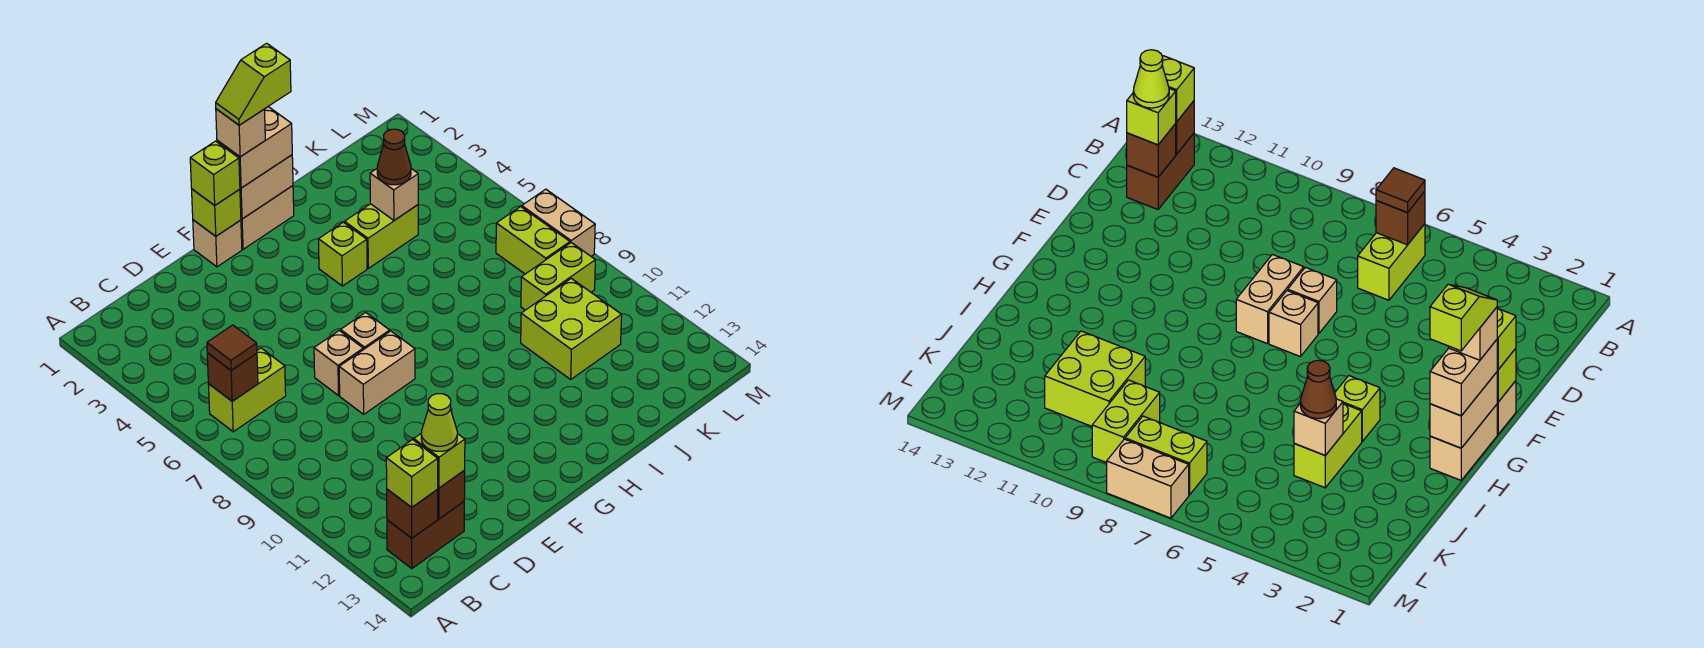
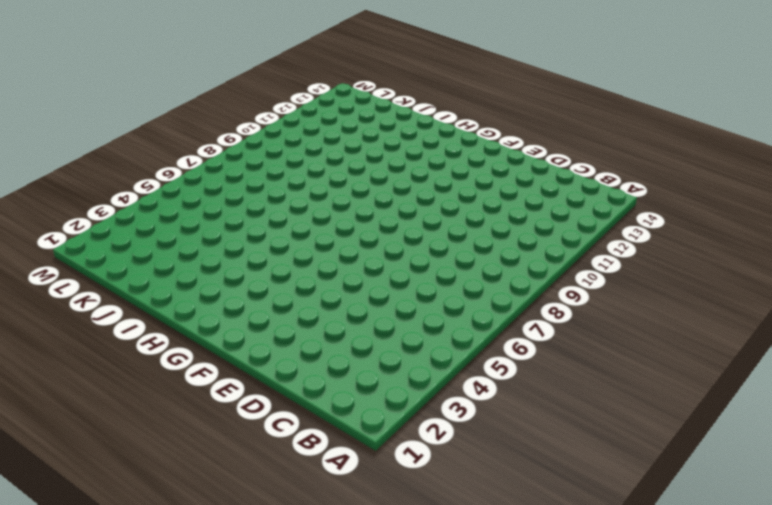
none -> lime brick B6:C6 level 1
none -> brown brick B13:C13 level 1
none -> tan brick E7 level 1

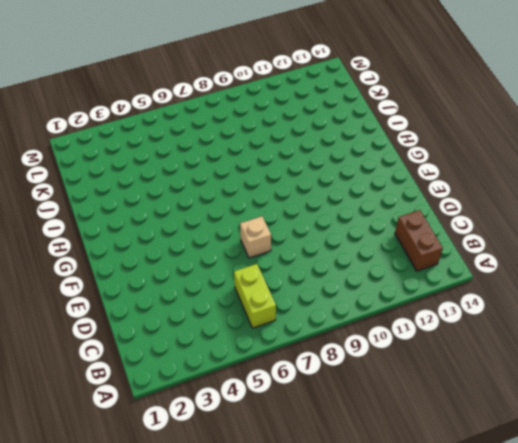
none -> tan brick E8:F8 level 1
none -> tan brick F1 level 1
none -> tan brick F7 level 1

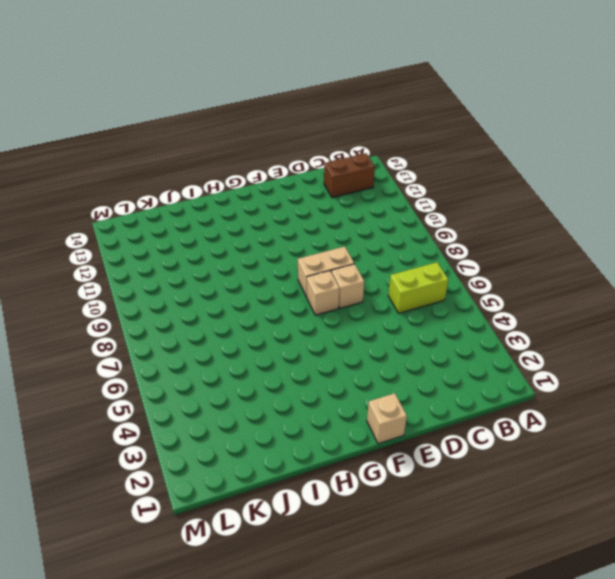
none -> tan brick G1:H1 level 1
none -> lime brick H4 level 1
none -> lime brick I4:J4 level 1

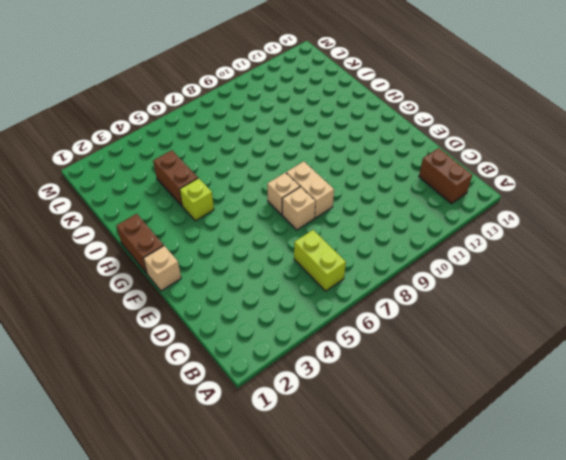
brown brick G1:H1 level 1 -> tan brick G1:H1 level 1
brown brick I4:J4 level 1 -> lime brick I4:J4 level 1
none -> lime brick J10:K11 level 1
none -> lime brick K9:L9 level 1
none -> lime brick L7:L8 level 1

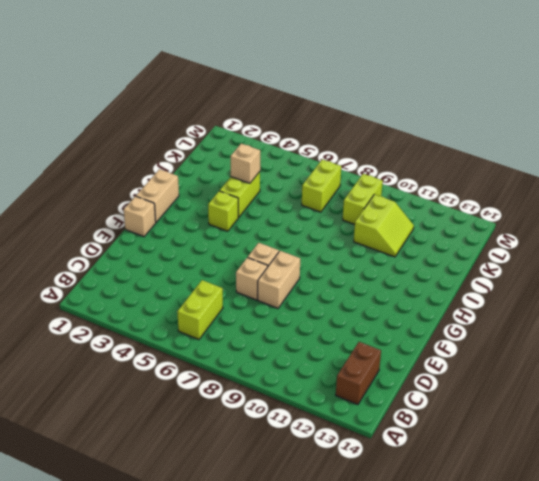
lime slope J10:K11 level 1 top 10 -> lime brick J10:K11 level 1
lime brick K7:L7 level 1 -> lime brick L7:L8 level 1
none -> tan brick M7:M8 level 1
none -> brown brick B6 level 2
none -> brown brick B13 level 2

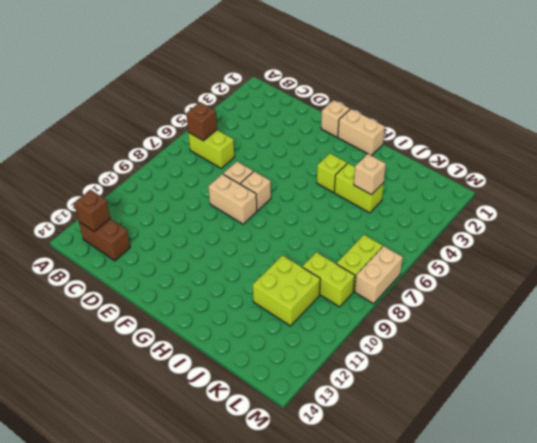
none -> brown brick C13 level 2
none -> lime brick F1 level 2
none -> tan brick G1:H1 level 2

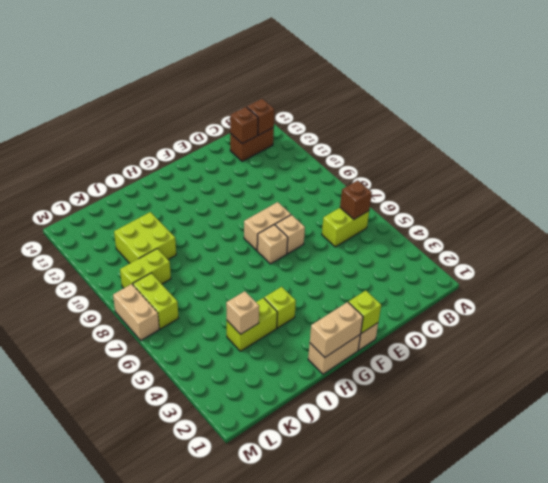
none -> brown tile B6 level 3
none -> lime brick B13 level 3
none -> lime brick C13 level 3

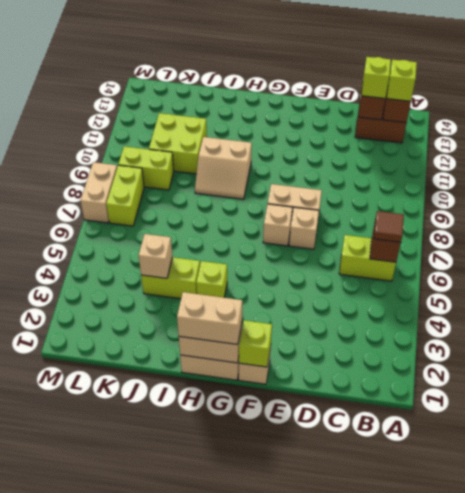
tan slope H9:I10 level 1 top 10 -> none
none -> lime brick F1 level 3
none -> brown cone J4 level 3
none -> lime cone C13 level 4

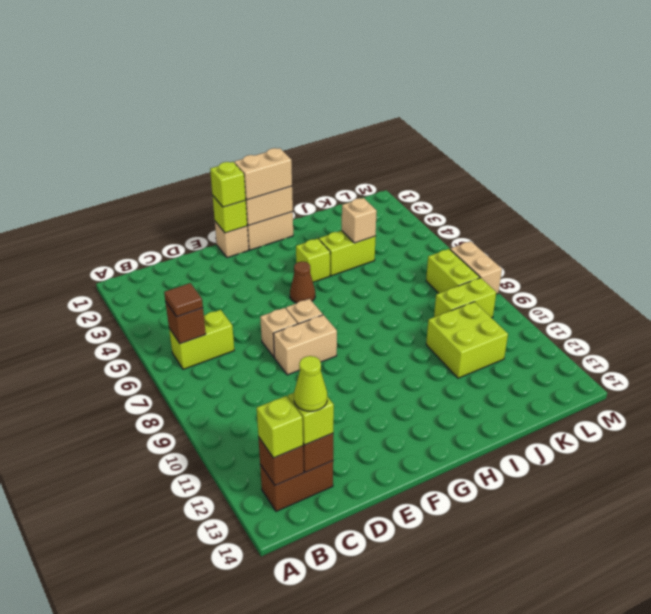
brown cone G5 level 1 -> brown cone J4 level 3
none -> tan brick G1 level 4
none -> lime slope G1:H1 level 5 top H

